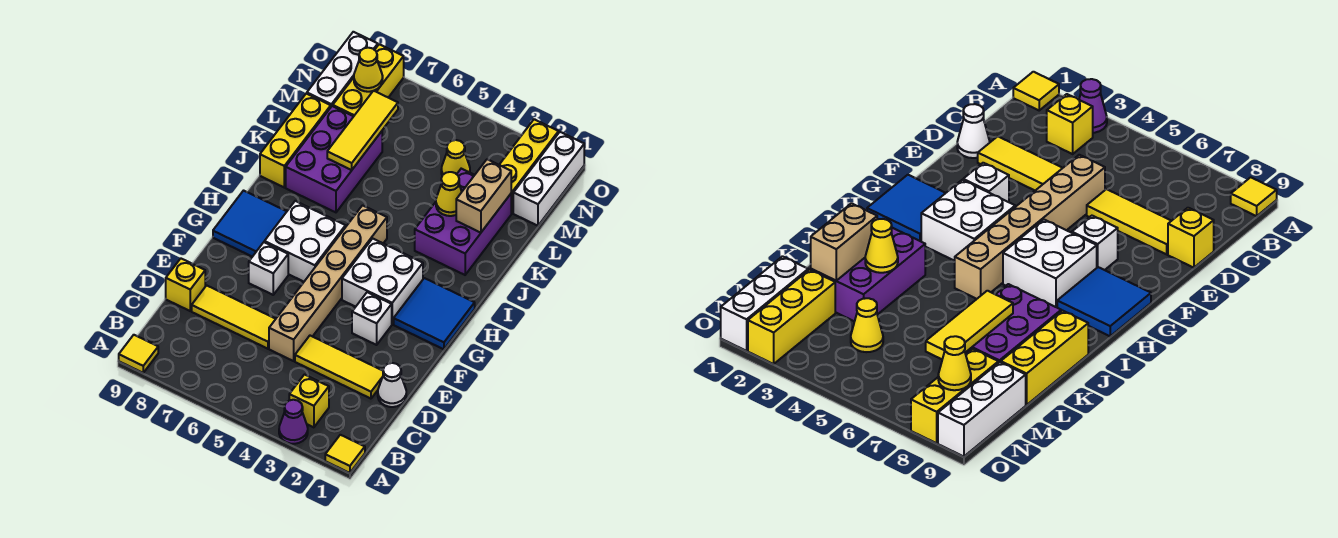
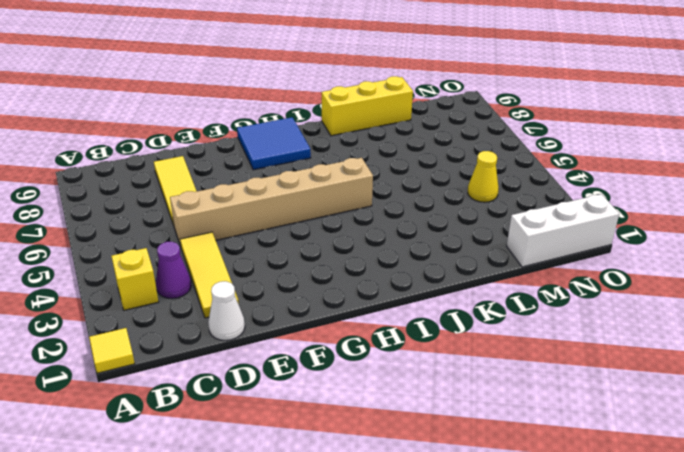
purple cone C3 level 1 -> purple cone A3 level 1
none -> yellow tile A9 level 1
none -> yellow brick D9 level 1
none -> white brick F3 level 1

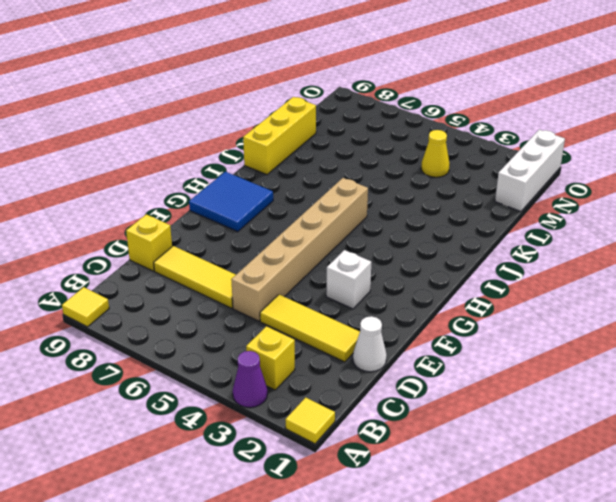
none -> white brick F7 level 1
none -> blue tile G1:H2 level 1
none -> white brick G3:H4 level 1

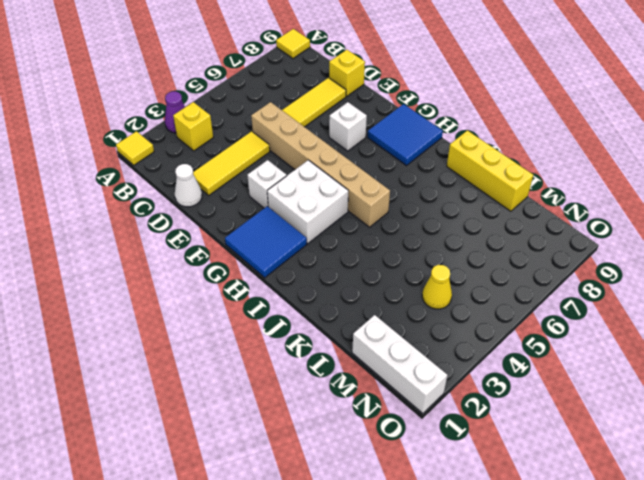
none -> white brick G6:H7 level 1
none -> purple brick J2:L3 level 1
none -> purple brick J7:L8 level 1

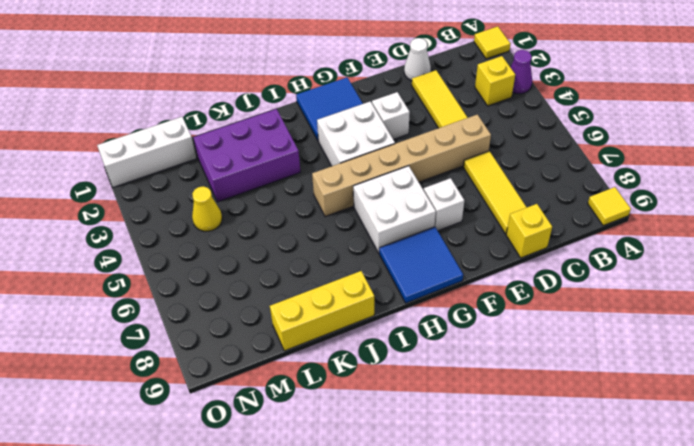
none -> purple brick J7:L8 level 1
none -> yellow brick M2:O2 level 1
none -> yellow brick M8:O8 level 1

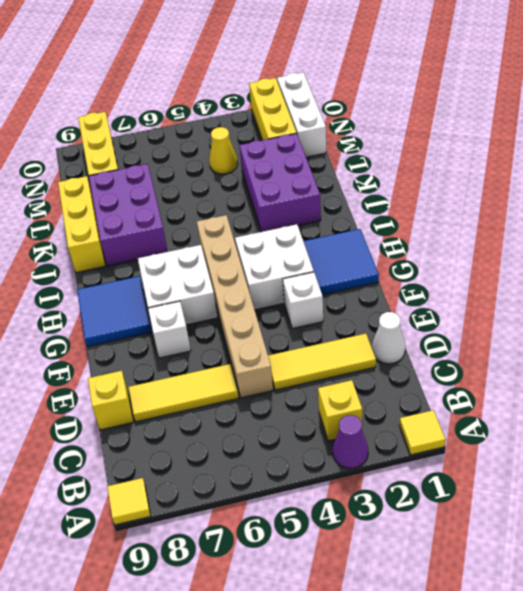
none -> white brick M9:O9 level 1
none -> tan brick K2:L2 level 2
none -> yellow cone K3 level 2

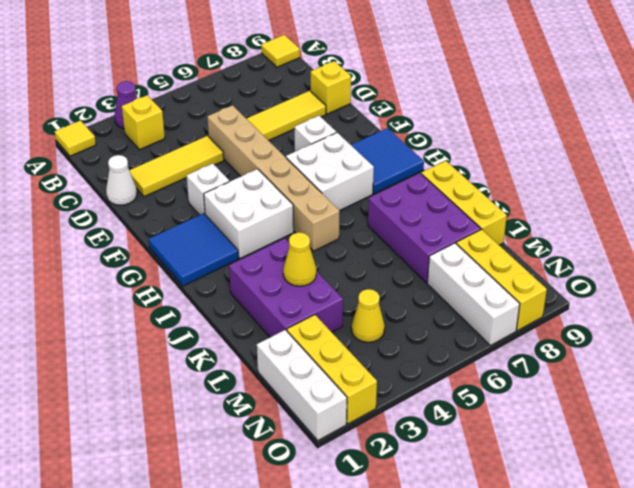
white brick M7:O7 level 1 -> white brick M9:O9 level 1
none -> tan brick K2:L2 level 2
none -> yellow tile K7:M7 level 2
none -> yellow cone N8 level 2

